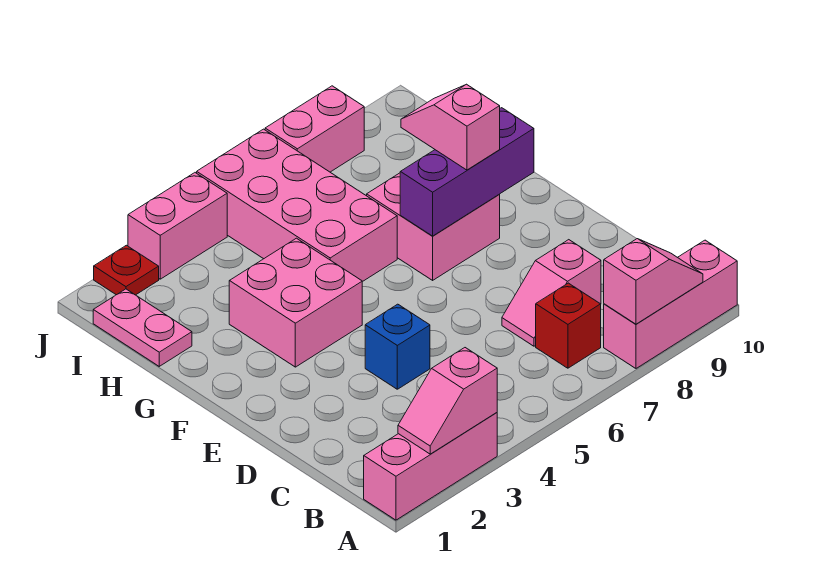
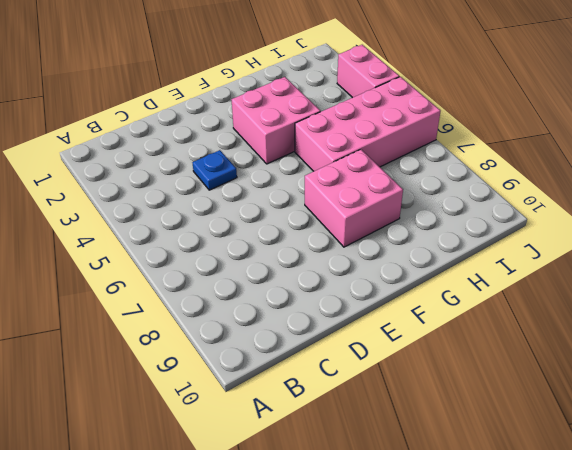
blue plate D4 level 1 -> blue brick D4 level 1
none -> pink brick A1:A3 level 1
none -> pink brick A8:A10 level 1
none -> red brick B7 level 1

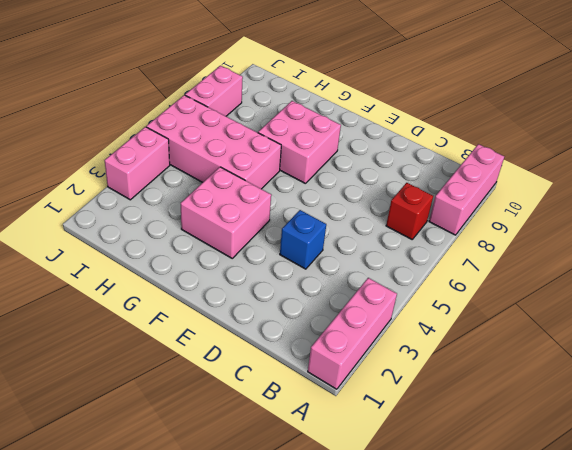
none -> pink slope C7:C8 level 1 top 8
none -> pink plate H1:I1 level 1
none -> red plate J2 level 1

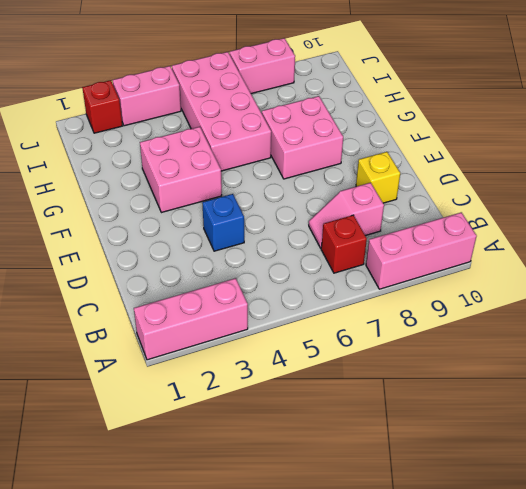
yellow brick D9 level 1 -> none
red brick J2 level 1 -> red plate J2 level 1
none -> pink plate H1:I1 level 1
none -> pink slope A2:A3 level 2 top 3
none -> pink slope A8:A9 level 2 top 8

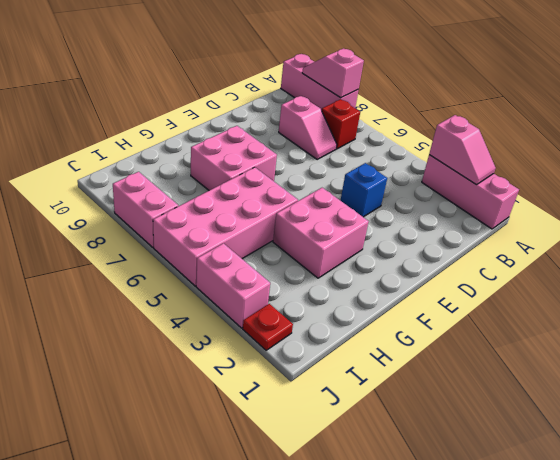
none -> pink plate H1:I1 level 1
none -> purple brick F7:F9 level 2
none -> pink slope F8:G8 level 3 top F

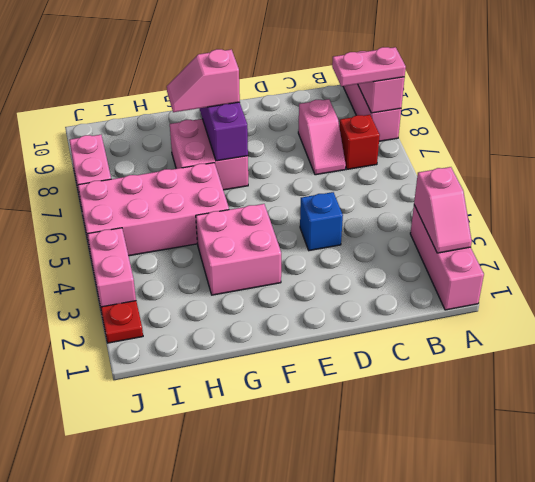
pink plate A8:B8 level 3 -> pink plate H1:I1 level 1

